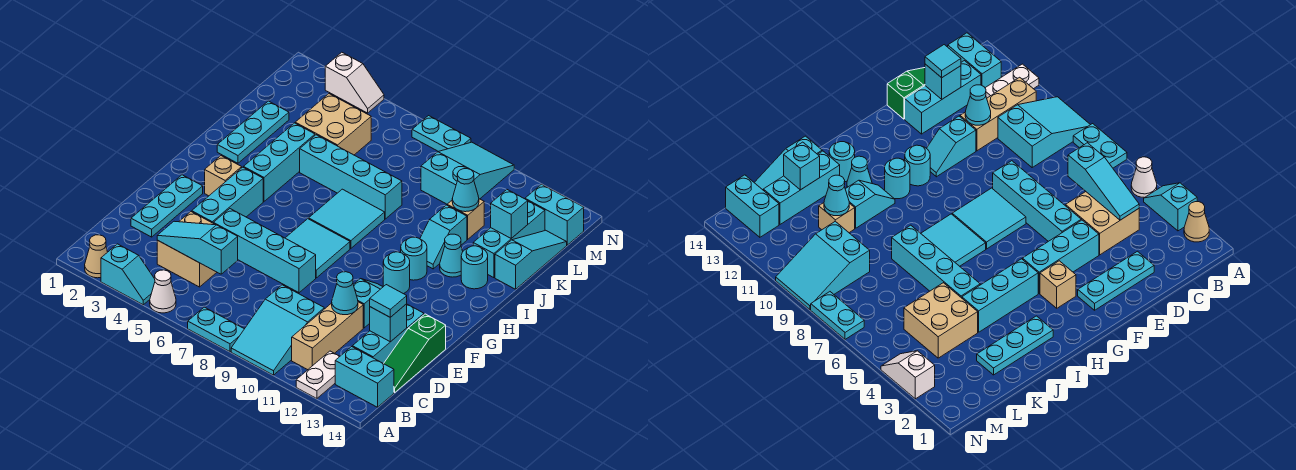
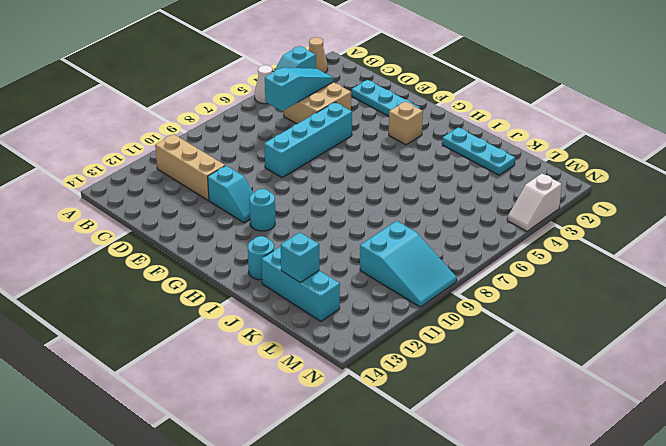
none -> cyan plate A7:A8 level 1
none -> cyan slope A9:C10 level 1 top C
none -> white plate A12:B12 level 1
none -> cyan brick B13:B14 level 1

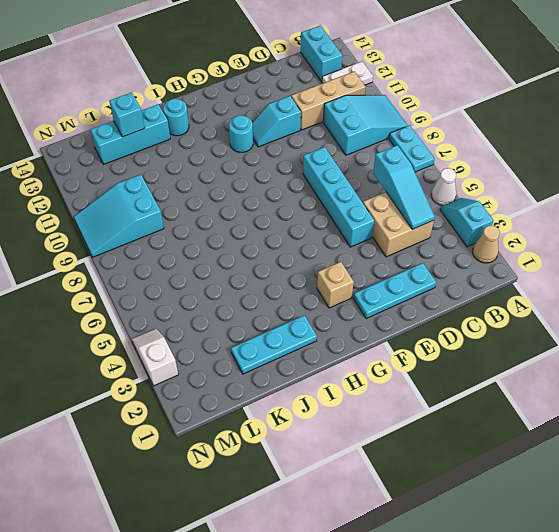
none -> cyan brick C13:E13 level 1
none -> green slope C14:E14 level 1 top E
none -> cyan brick E4:G4 level 1
none -> cyan tile F7:G8 level 1

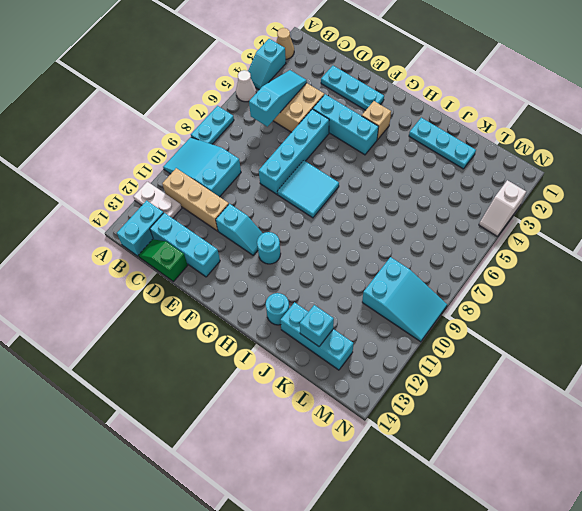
green slope C14:D14 level 1 top D -> green slope C14:E14 level 1 top E
none -> cyan brick H4:J4 level 1
none -> cyan tile H7:I8 level 1
none -> cyan round brick H11 level 1
none -> cyan slope I11:J11 level 1 top J

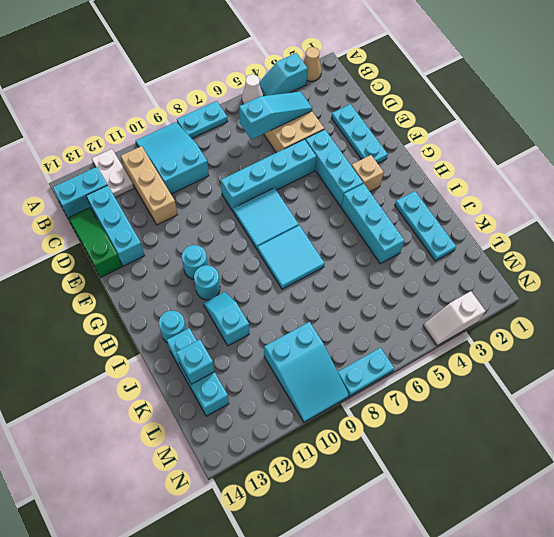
none -> cyan slope E11:F11 level 1 top E
none -> cyan cone I12 level 1
none -> cyan brick J5:J8 level 1
none -> cyan slope J14:L14 level 1 top J

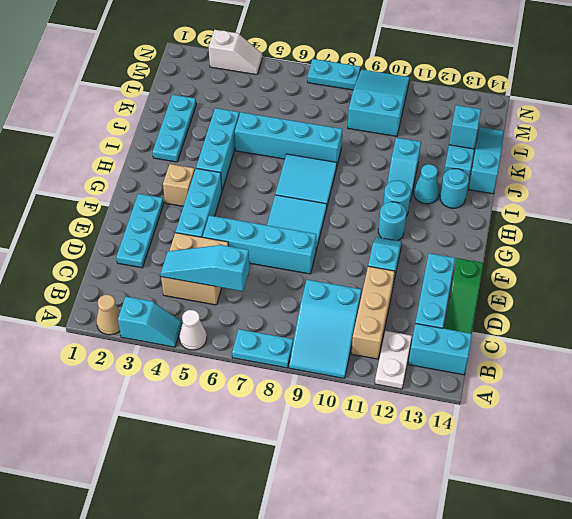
none -> tan brick K4:L5 level 1
none -> tan brick K11 level 1
none -> cyan brick M13:M14 level 1
none -> cyan cone D11 level 2

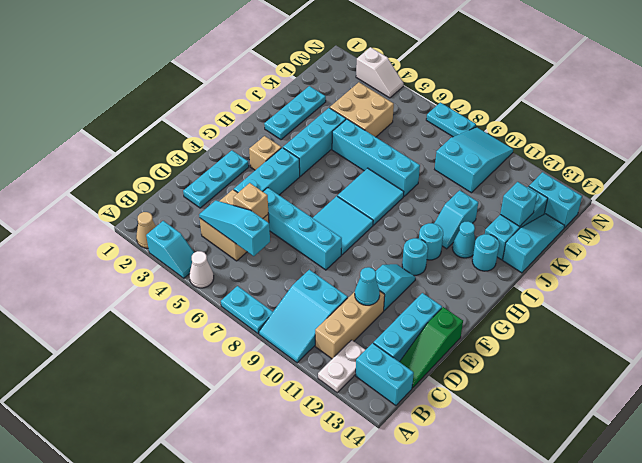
tan brick D5 level 2 -> tan brick K11 level 1
none -> cyan brick D13 level 2
none -> cyan cone K11 level 2
none -> cyan tile D13 level 3

